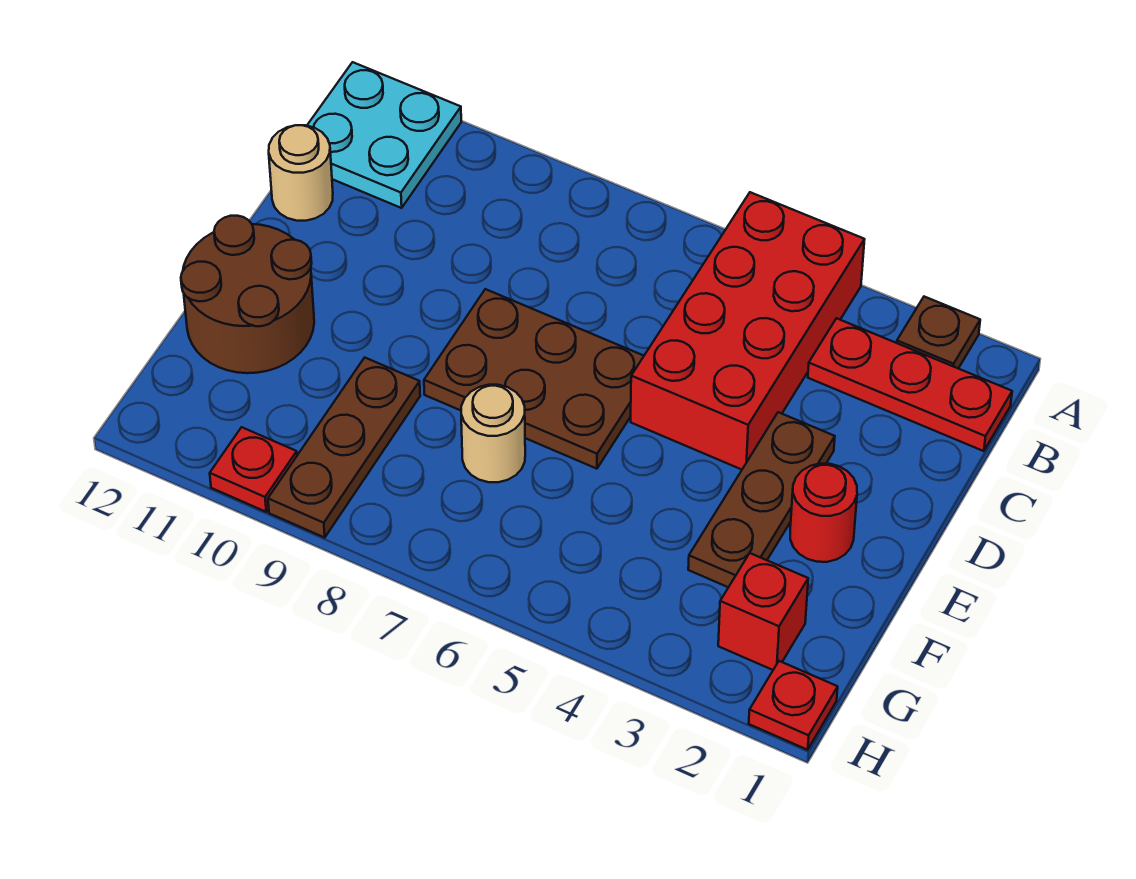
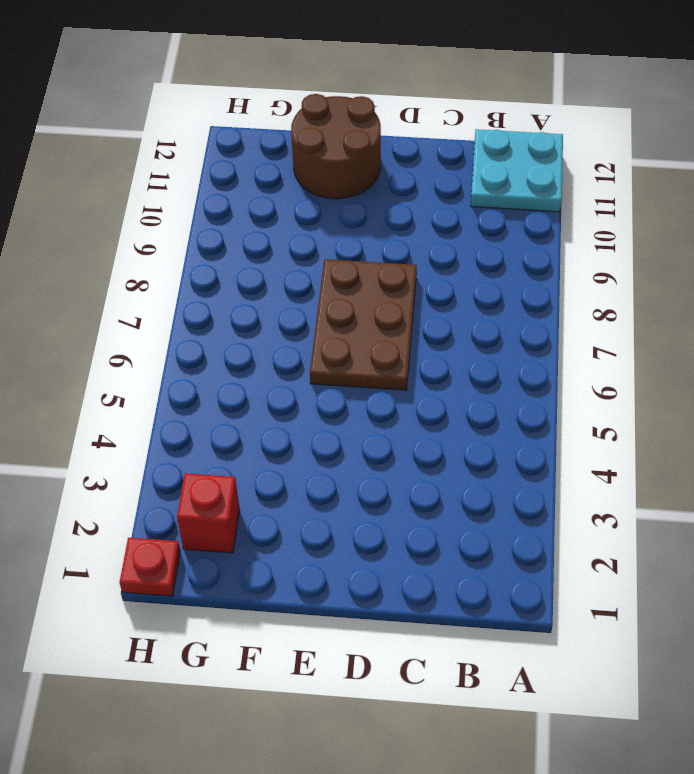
none -> brown plate A2 level 1
none -> red brick A4:D5 level 1
none -> red plate B1:B3 level 1

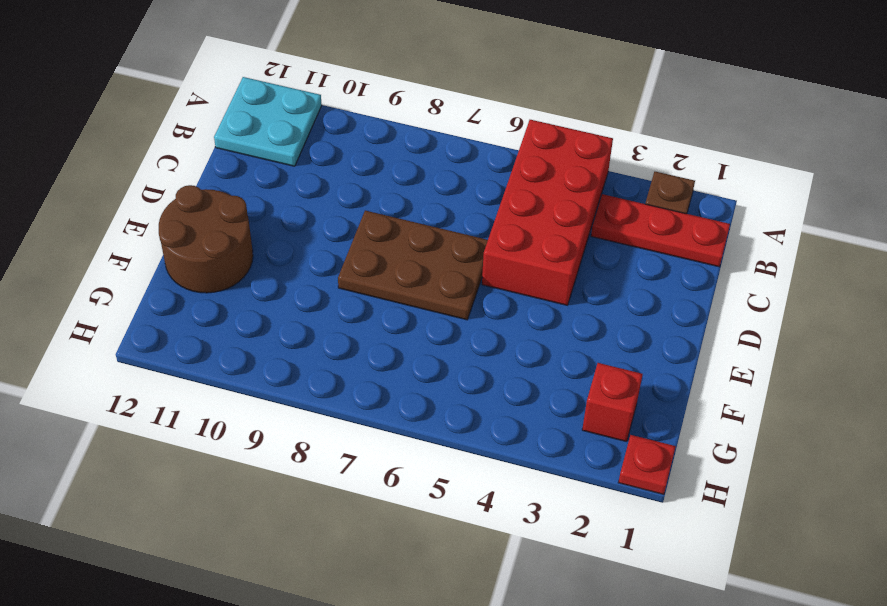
none -> tan round brick C12 level 1
none -> brown plate D3:F3 level 1
none -> red round brick E2 level 1

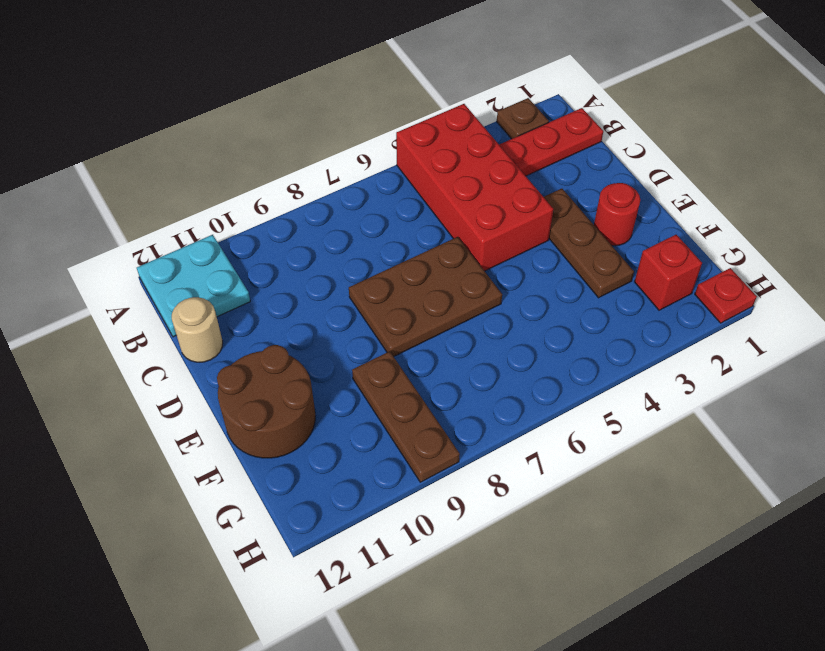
none -> tan round brick F7 level 1
none -> red plate H10 level 1

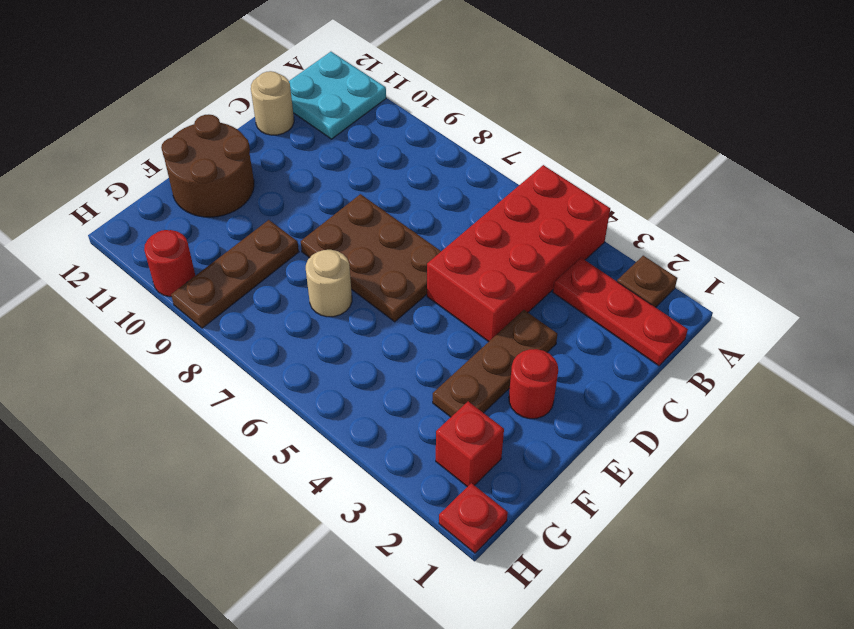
red round brick H10 level 1 -> red plate H10 level 1

